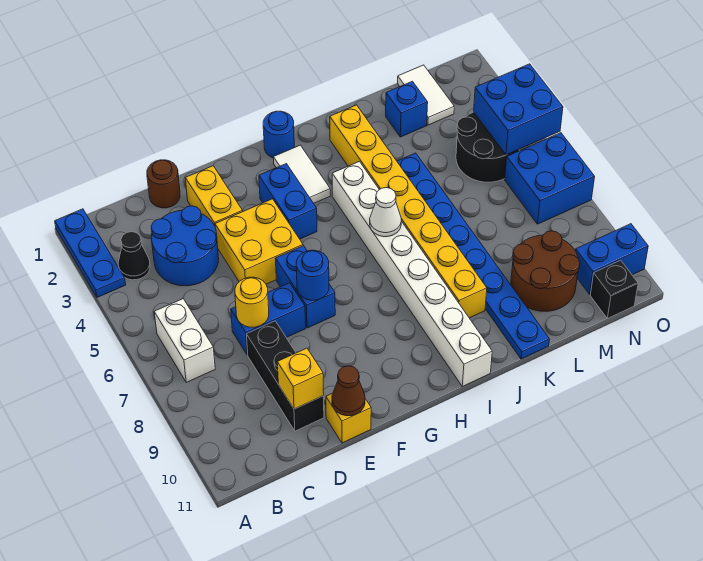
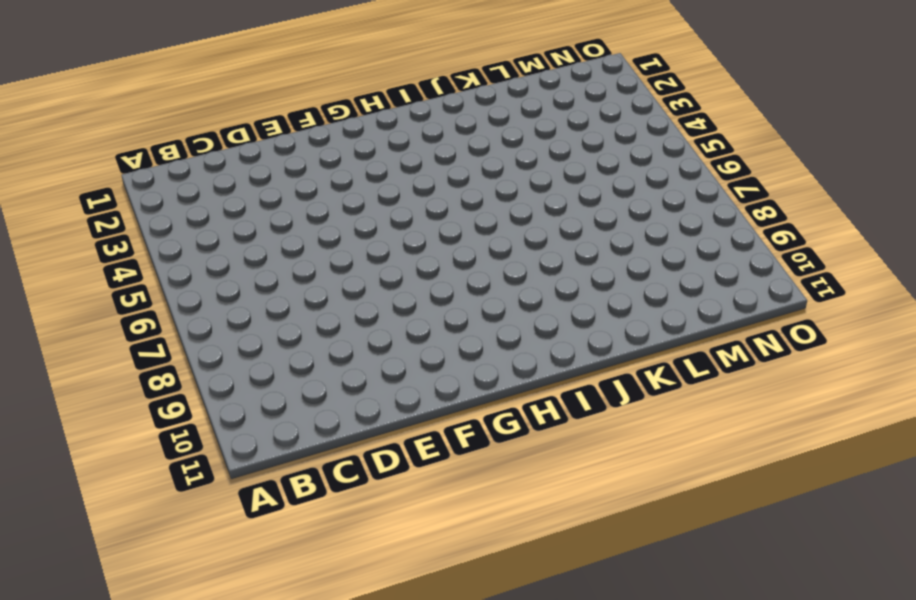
none -> blue plate A1:A3 level 1
none -> black cone B3 level 1
none -> white brick B6:B7 level 1
none -> blue round brick C3:D4 level 1

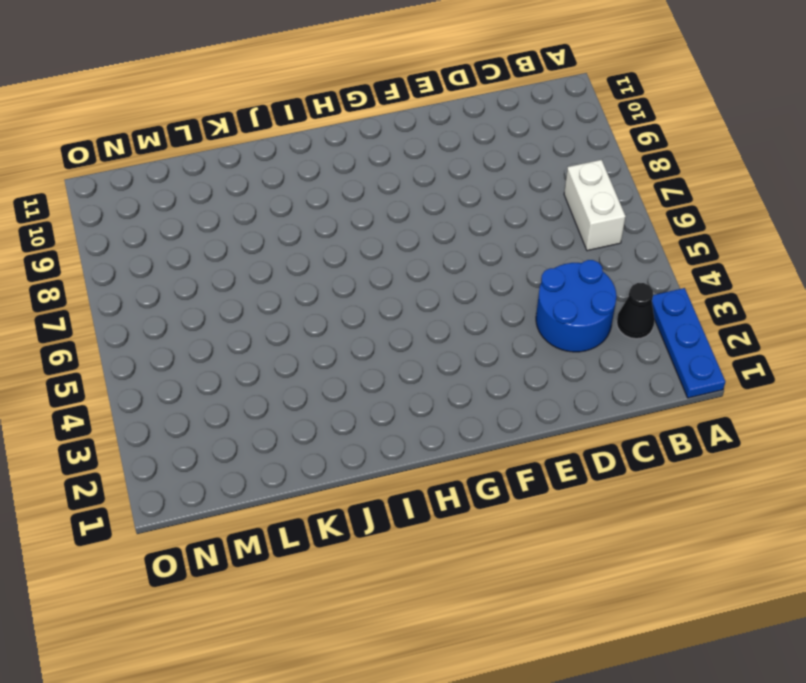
none -> brown round brick D1 level 1
none -> blue brick D7:E7 level 1
none -> black brick D8:D10 level 1
none -> yellow brick E2:E3 level 1

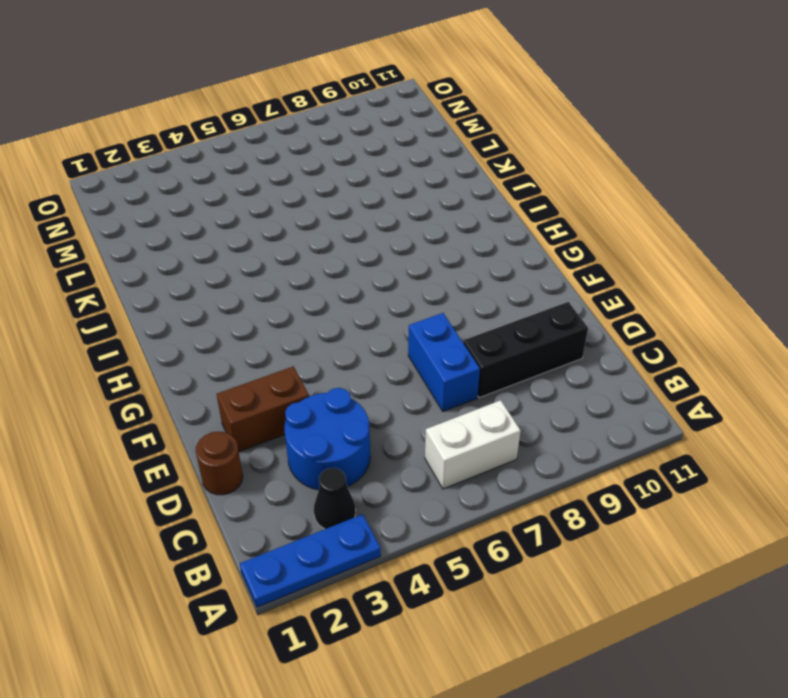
brown brick E2:E3 level 1 -> yellow brick E2:E3 level 1
none -> yellow brick E4:F5 level 1
none -> yellow brick E11 level 1
none -> blue brick F6:F7 level 1
none -> blue brick G3:G4 level 1

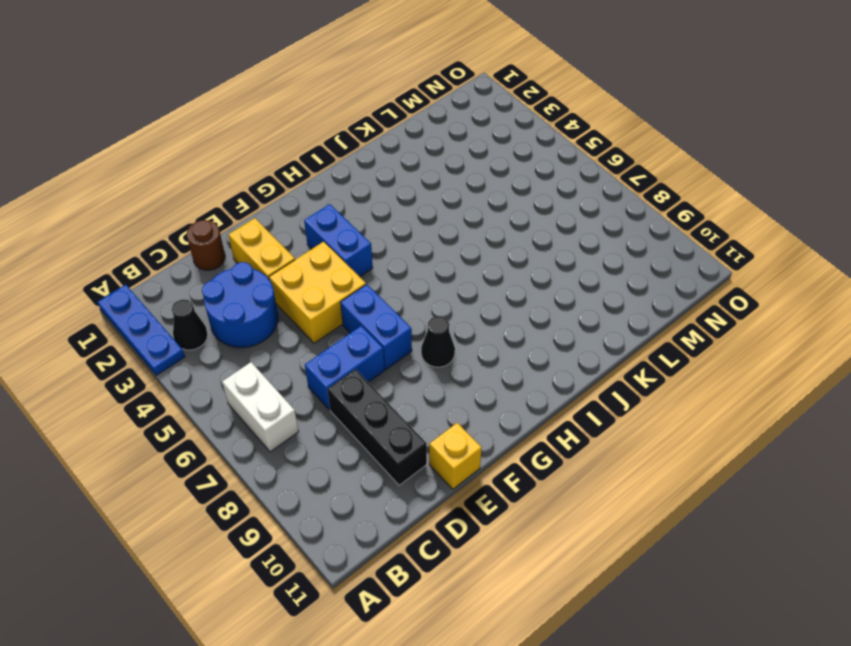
black cone G8 level 1 -> none
none -> blue round brick H1 level 1
none -> white tile H2:H3 level 1
none -> white brick I4:I11 level 1
none -> yellow brick J2:J9 level 1

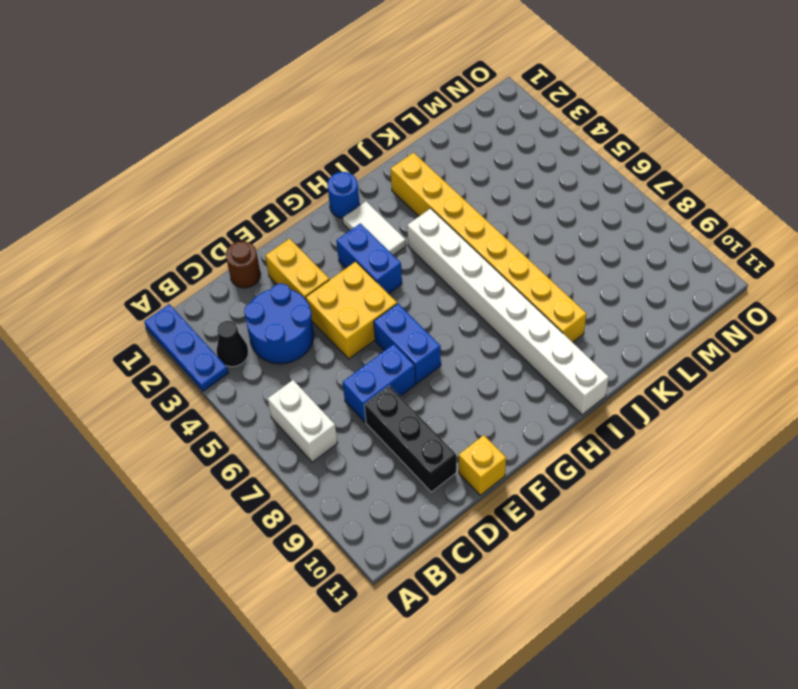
none -> blue plate K4:K11 level 1
none -> blue brick L2 level 1
none -> brown round brick L9:M10 level 1
none -> white tile M1:M2 level 1

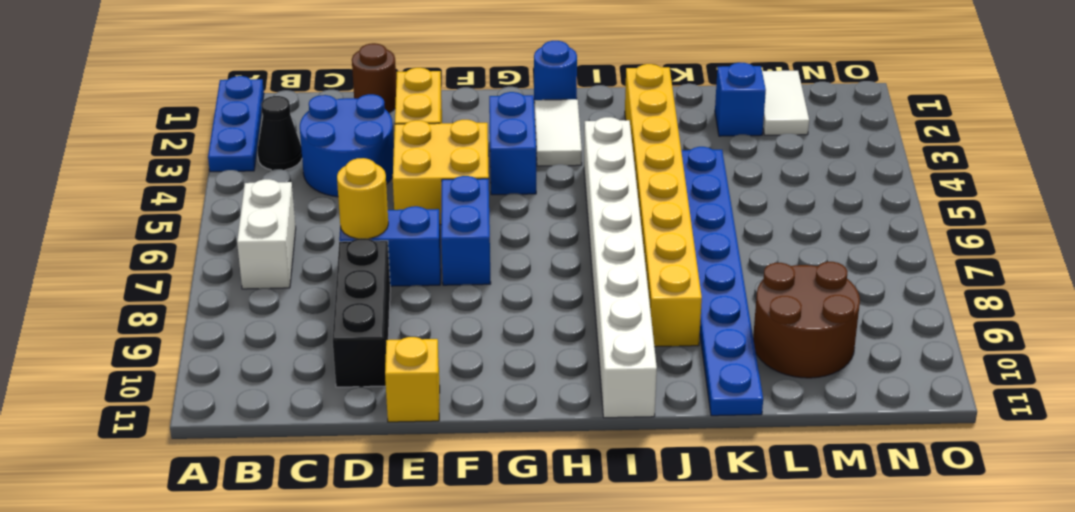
none -> black round brick M4:N5 level 1
none -> blue brick N6:O7 level 1
none -> blue brick N10:O10 level 1
none -> black brick N11 level 1

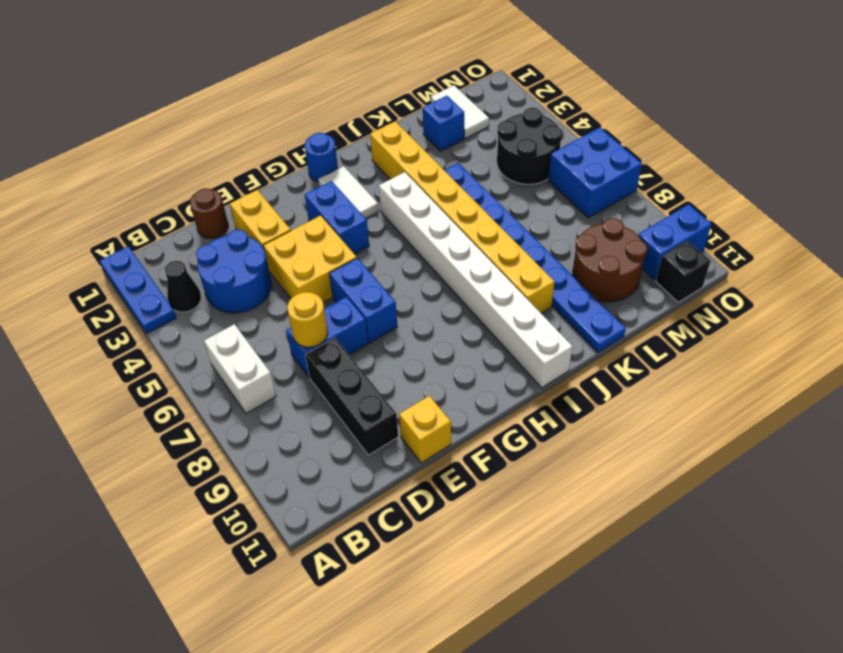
none -> yellow brick D10 level 2
none -> brown cone E11 level 2
none -> blue round brick F7 level 2
none -> white cone I6 level 2

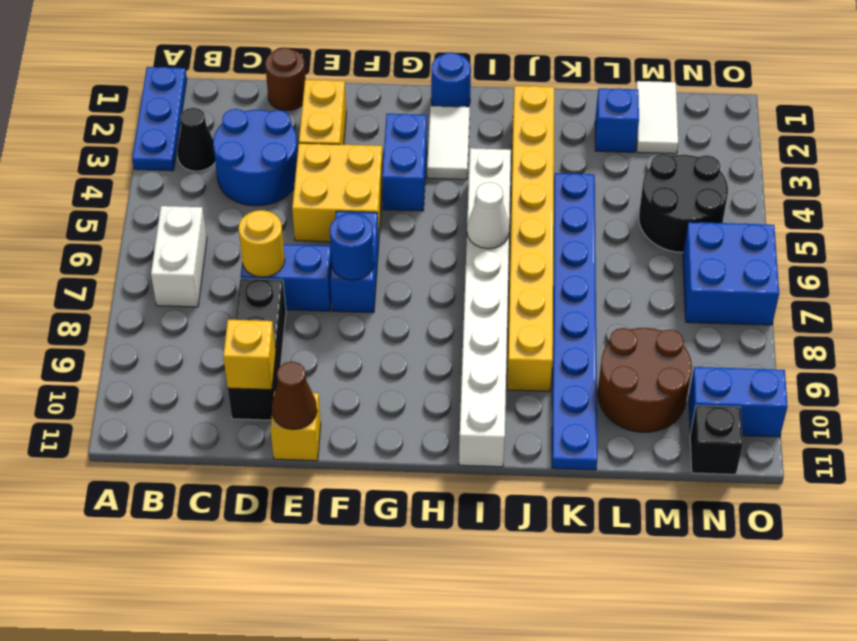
none -> blue brick N4:O5 level 2

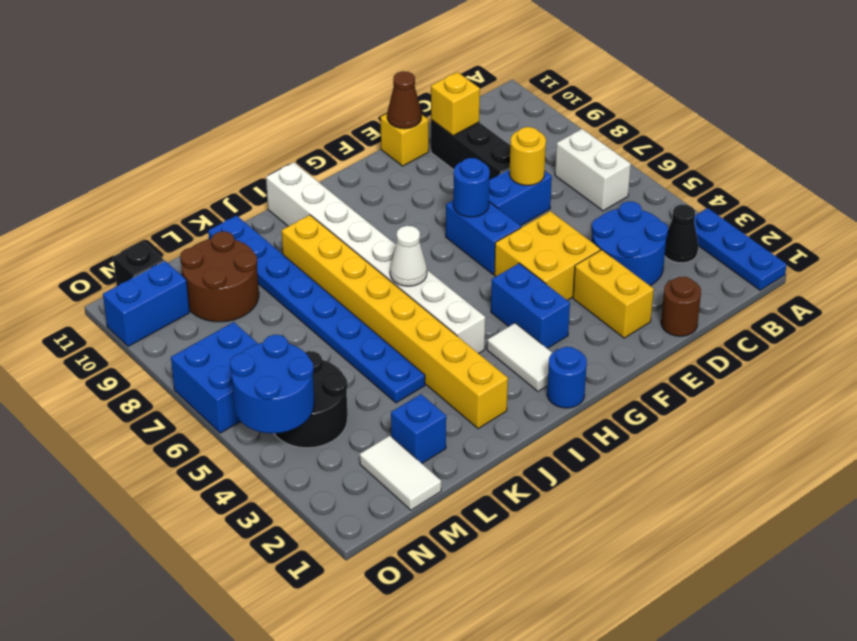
blue round brick N4:O5 level 2 -> blue brick N4:O5 level 2

